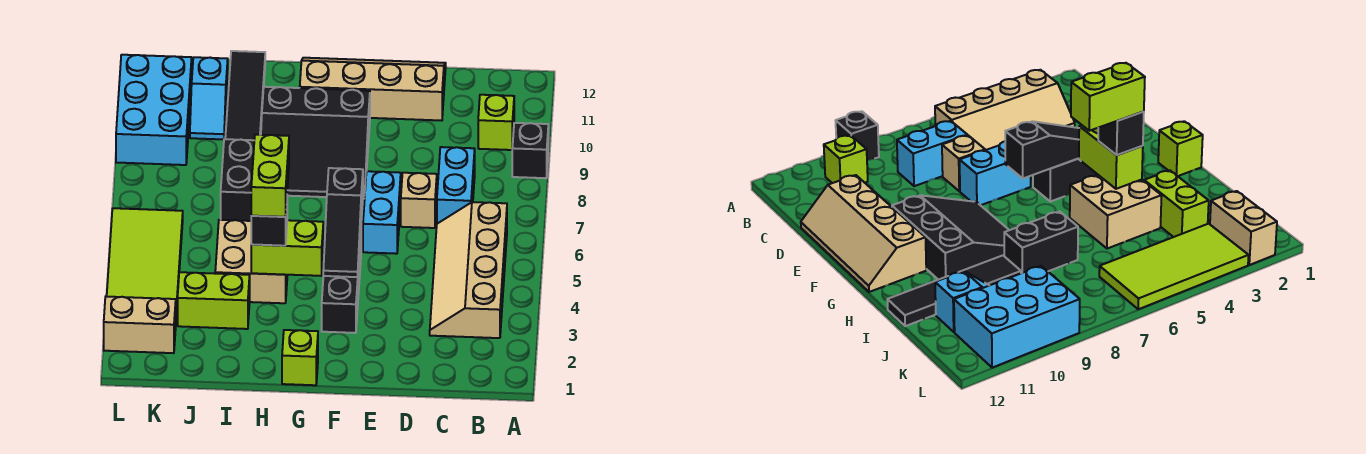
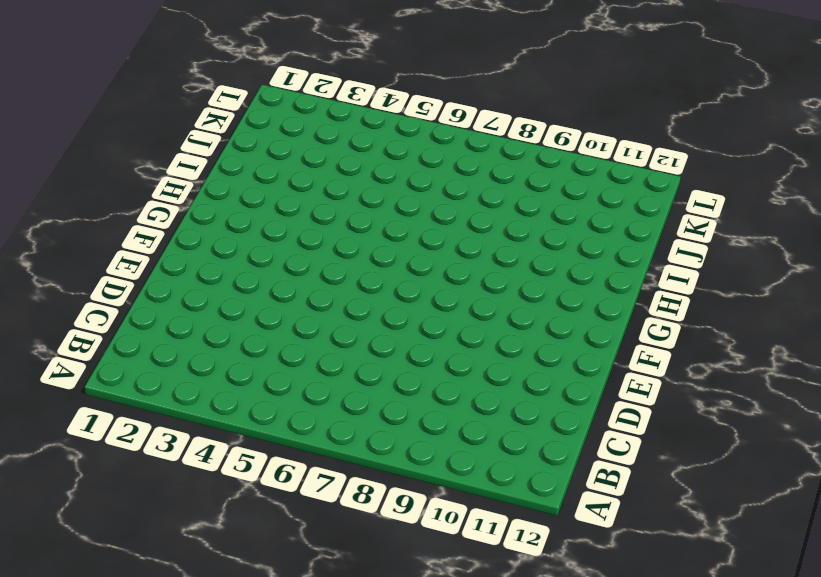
none -> black brick A9 level 1
none -> tan slope B3:C6 level 1 top B
none -> lime brick B10 level 1

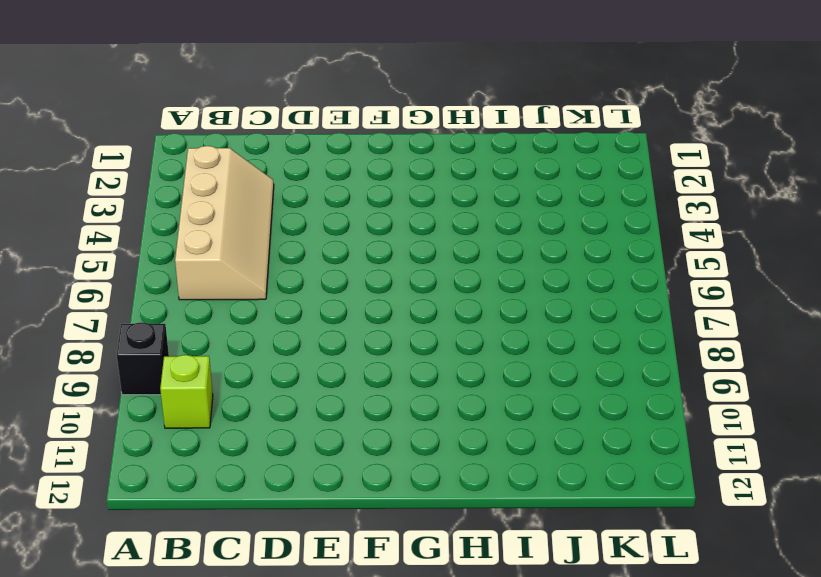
none -> cyan brick C7:C8 level 1
none -> tan brick D7 level 1
none -> tan slope D11:G12 level 1 top 11

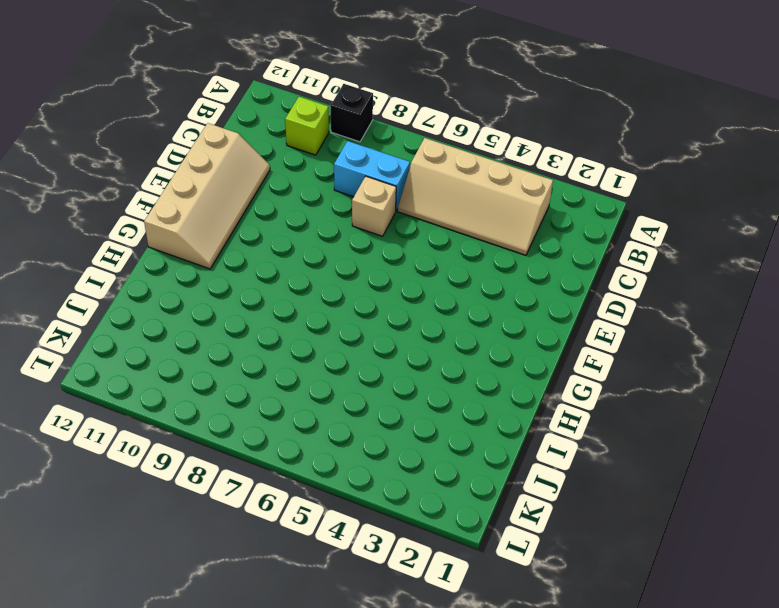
tan slope D11:G12 level 1 top 12 -> tan slope D11:G12 level 1 top 11
none -> cyan brick E6:E7 level 1
none -> black brick F3:F5 level 1
none -> black slope F8:H10 level 1 top 10

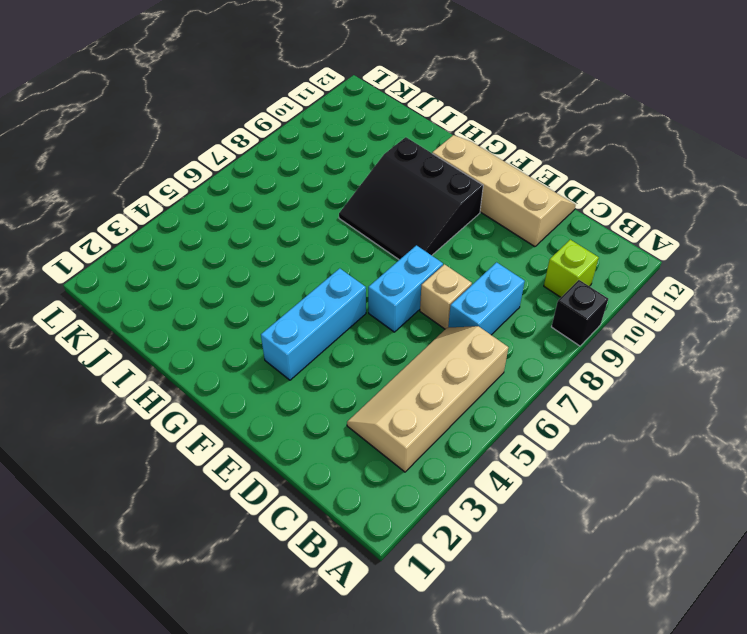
cyan brick F3:F5 level 1 -> black brick F3:F5 level 1
none -> lime brick G1 level 1
none -> tan brick H4:I5 level 1
none -> lime brick I3:J3 level 1

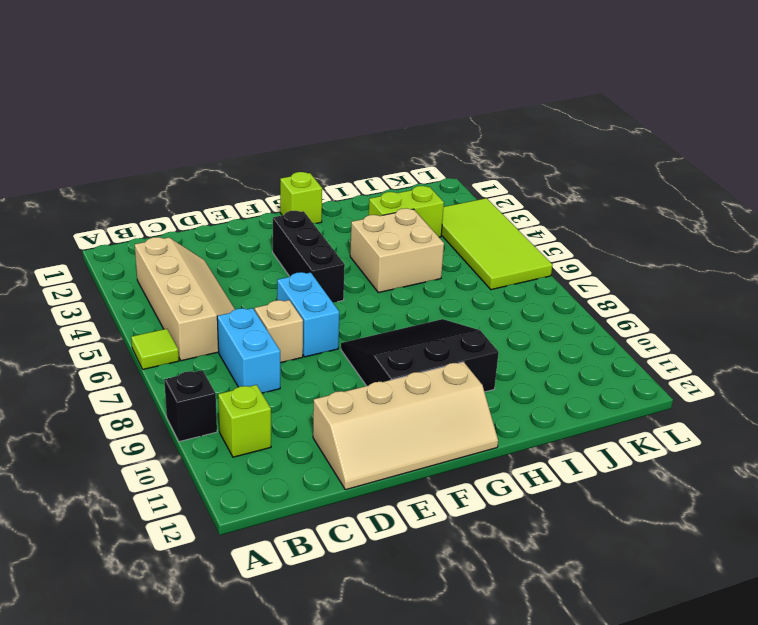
lime tile A6 level 1 -> none
none -> black brick I7:I8 level 1
none -> black tile I9:I12 level 1
none -> cyan slope J10:J11 level 1 top 11

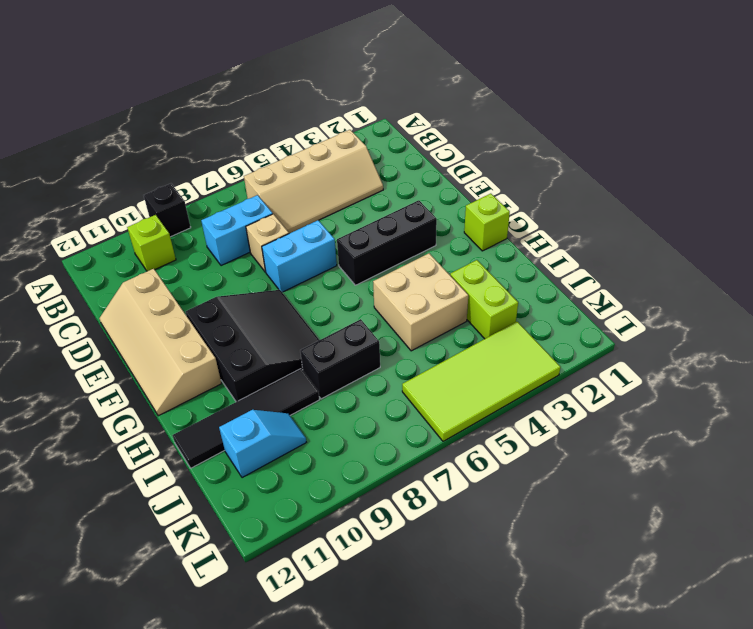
none -> tan brick K2:L2 level 1
none -> cyan brick K9:L11 level 1
none -> black slope F4:F6 level 2 top 6

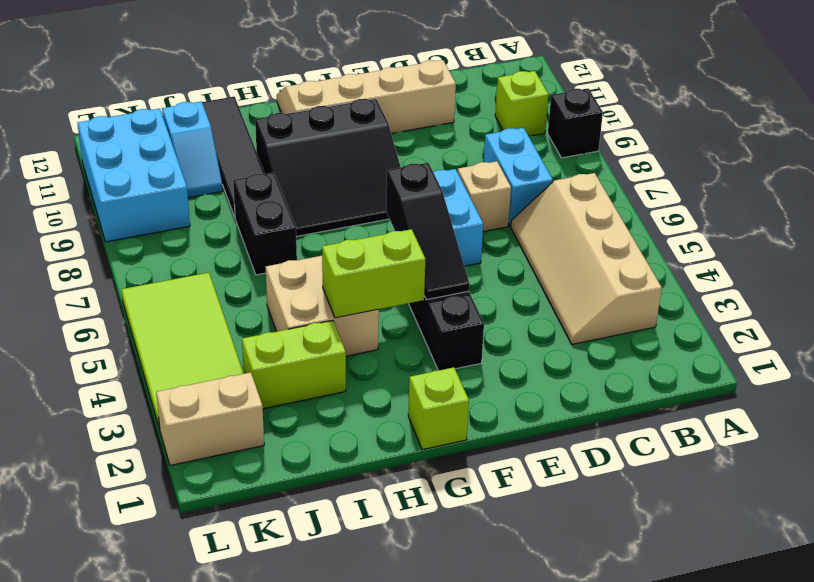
none -> black brick H4 level 3
none -> lime brick H4:H5 level 4

